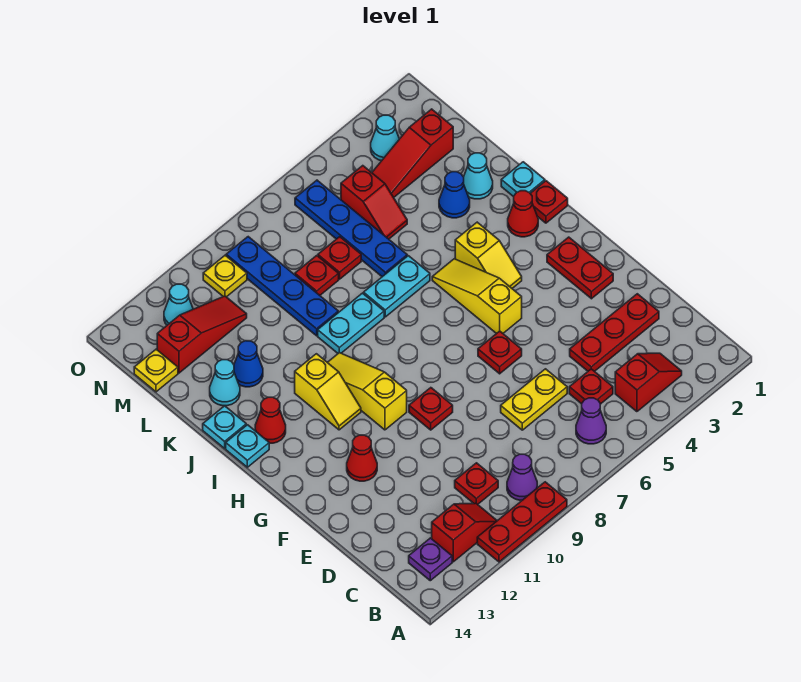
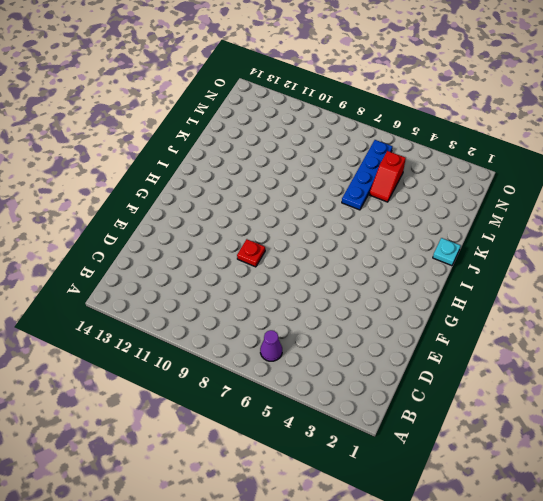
none -> red plate A9:A11 level 1
none -> red slope B3:B4 level 1 top 4
none -> purple cone B9 level 1
none -> red slope B11:B12 level 1 top 12

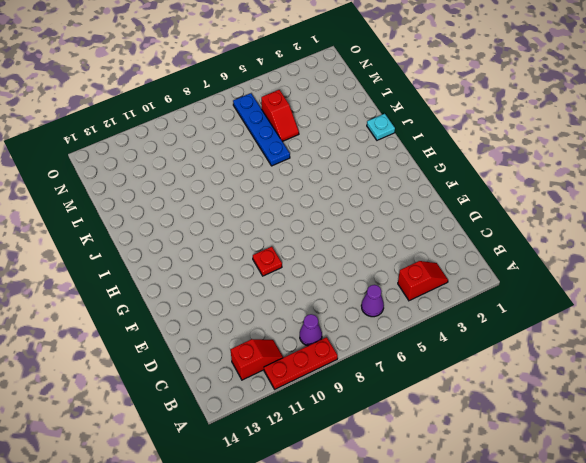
none -> purple plate B13 level 1
none -> red plate C5 level 1
none -> red plate C10 level 1
none -> red plate D2:D4 level 1

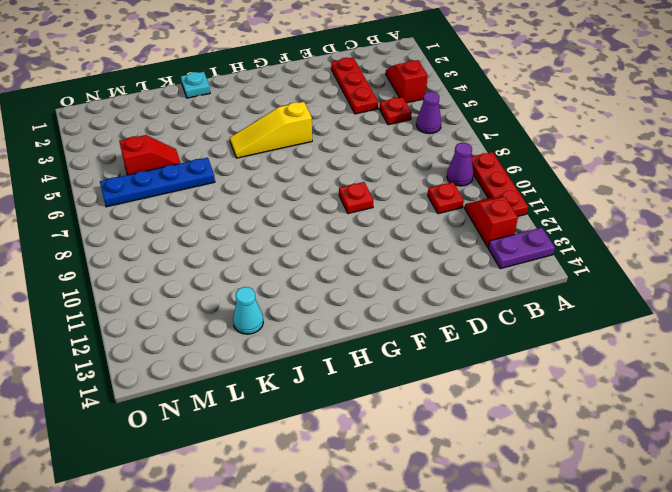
purple plate A13:B13 level 1 -> purple plate B13 level 1
none -> yellow plate D6:D7 level 1
none -> red plate F2:G2 level 1
none -> red plate F6 level 1
none -> red cone F12 level 1

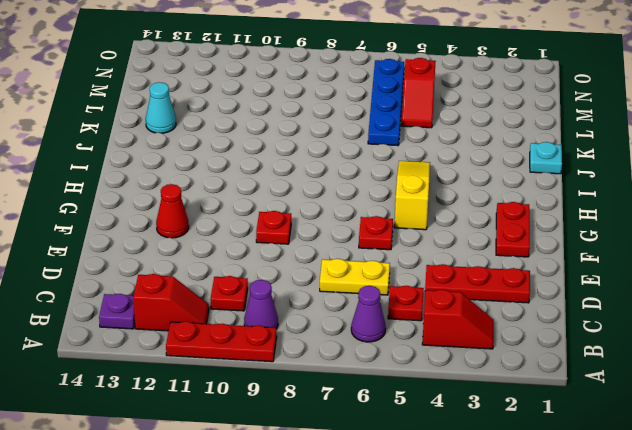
none -> yellow slope G10:I10 level 1 top G
none -> yellow slope H4:I4 level 1 top I
none -> yellow slope H11:I11 level 1 top I
none -> red plate I1 level 1

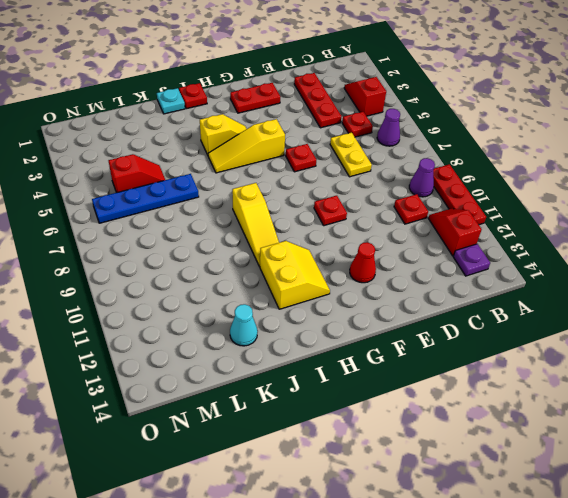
yellow slope H11:I12 level 1 top I -> yellow slope H11:I11 level 1 top I
yellow slope I8:I10 level 1 top 8 -> yellow slope G10:I10 level 1 top G
none -> red cone I2 level 1
none -> red cone I13 level 1
none -> cyan plate I14 level 1
none -> cyan plate J6:J7 level 1

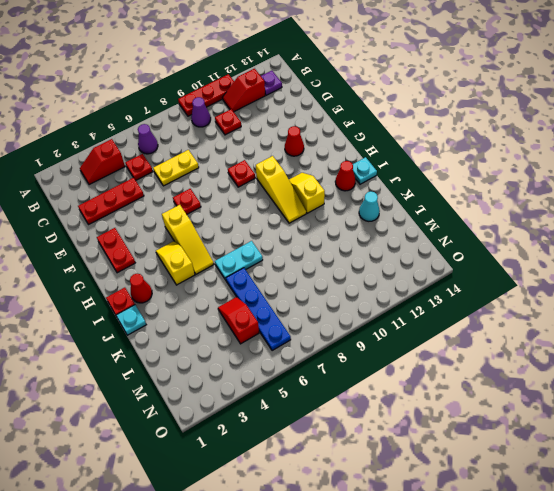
none -> cyan plate J8:J9 level 1
none -> cyan plate J14 level 1
none -> cyan cone K2 level 1
none -> blue cone K3 level 1

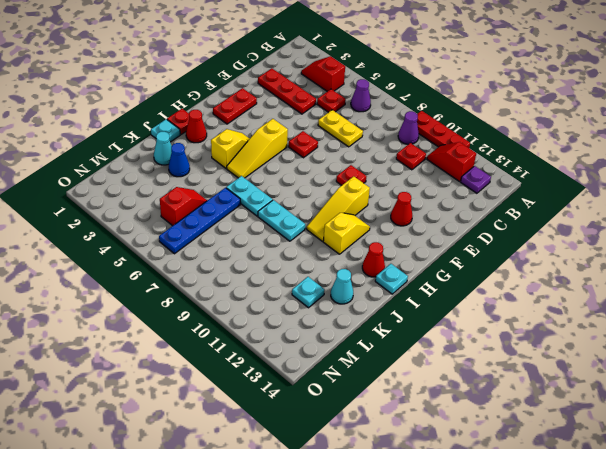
cyan plate L12 level 1 -> cyan plate J14 level 1
none -> blue plate K9:N9 level 1
none -> blue cone K12 level 1
none -> red plate L7 level 1
none -> red plate L8 level 1

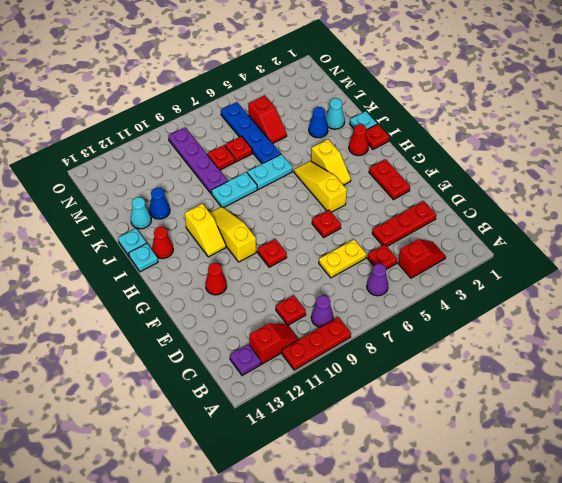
purple plate K9:N9 level 1 -> blue plate K9:N9 level 1
none -> red slope M2:M4 level 1 top 2
none -> red slope M11:M13 level 1 top 13
none -> yellow plate M14 level 1
none -> cyan cone N3 level 1

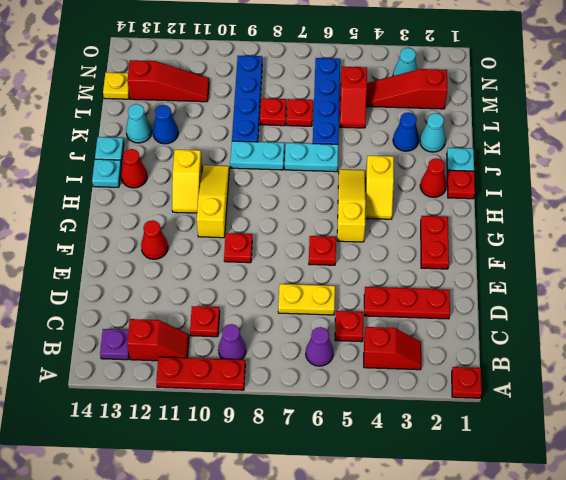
red plate A1 level 1 -> none
none -> yellow plate N10 level 1
none -> cyan cone N12 level 1

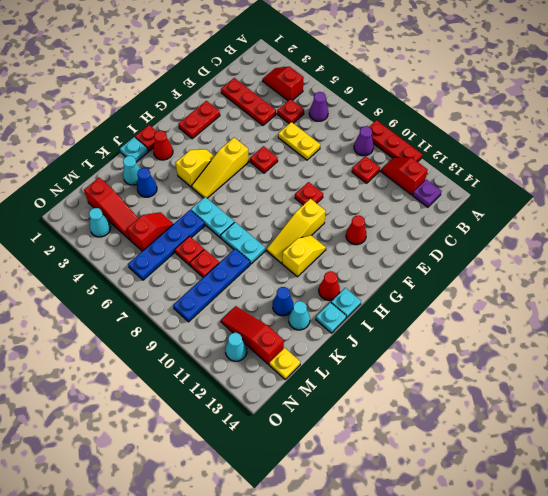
none -> yellow plate N10 level 1

